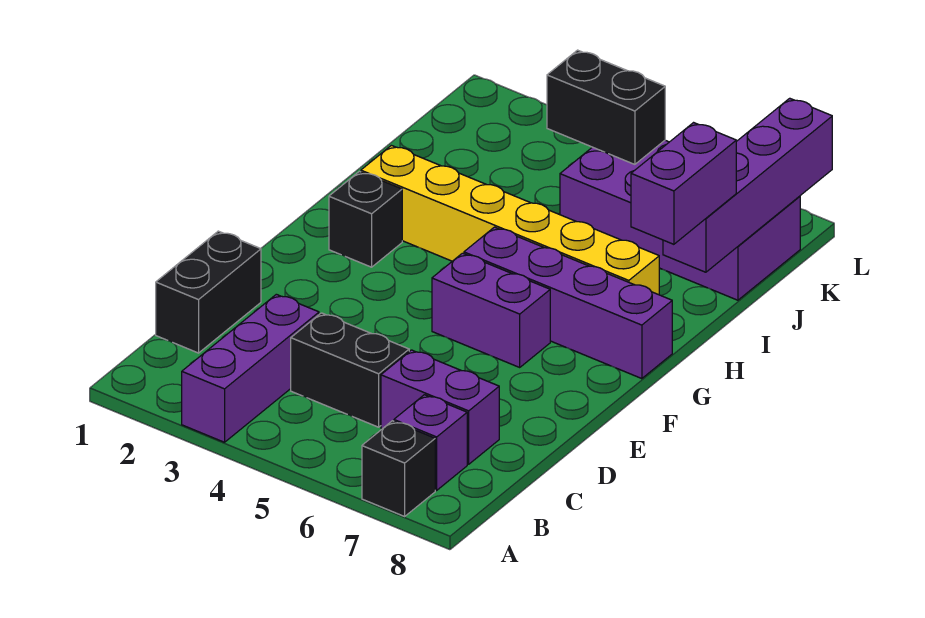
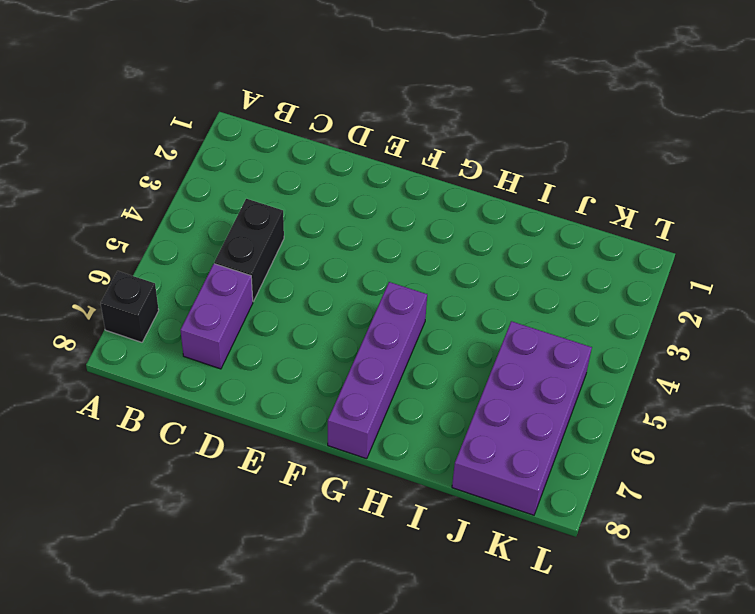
none -> purple brick A3:C3 level 1
none -> purple brick B7 level 1
none -> black brick C1:D1 level 1

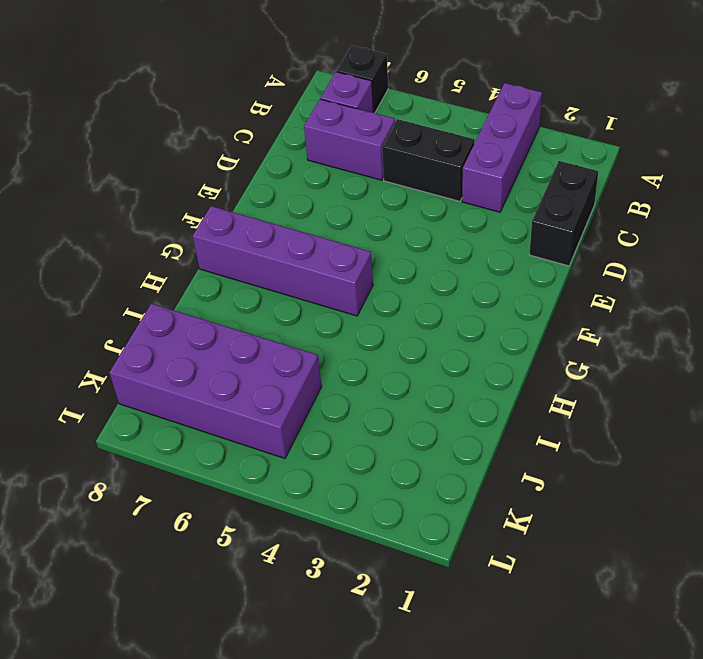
none -> purple brick F5:F6 level 1
none -> black brick G2 level 1
none -> yellow brick H2:H7 level 1

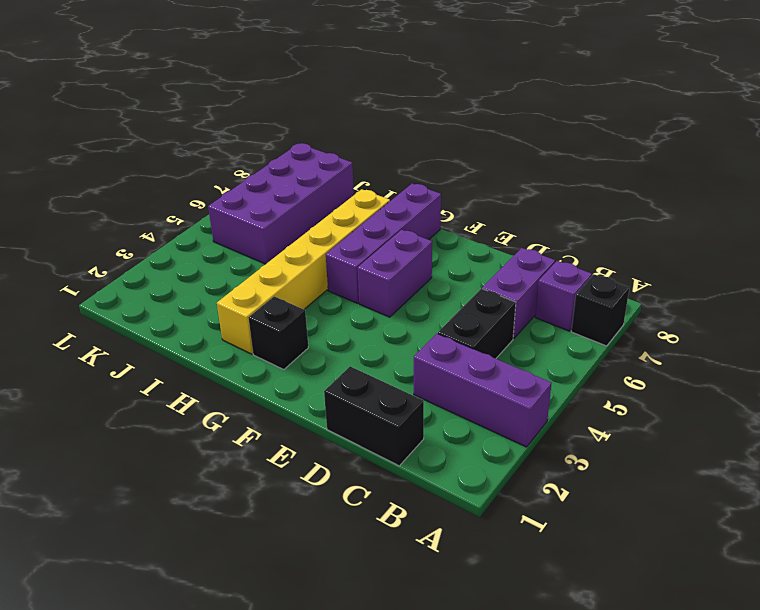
none -> purple brick I8:L8 level 2
none -> black brick K4:K5 level 2
none -> purple brick H8:I8 level 3

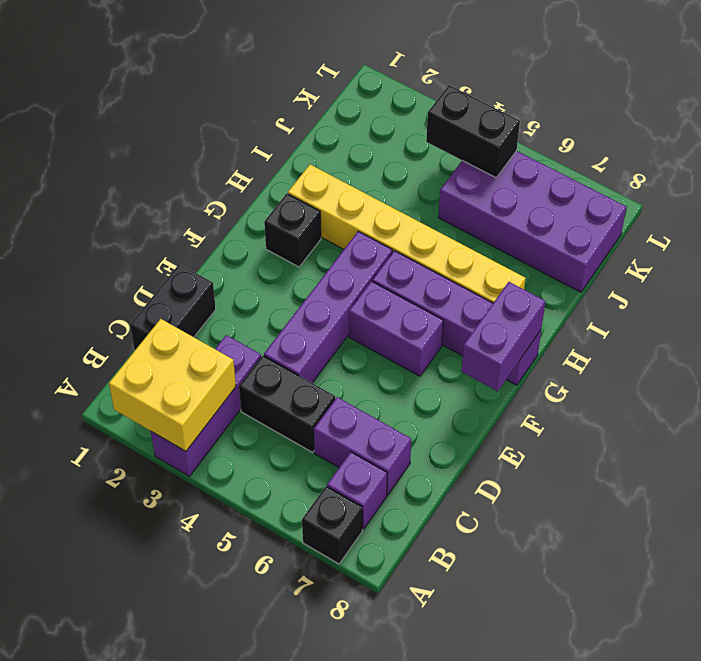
yellow brick A2:B3 level 2 -> none
purple brick D4:G4 level 1 -> purple brick I8:L8 level 2
purple brick F8:G8 level 2 -> purple brick H8:I8 level 3

